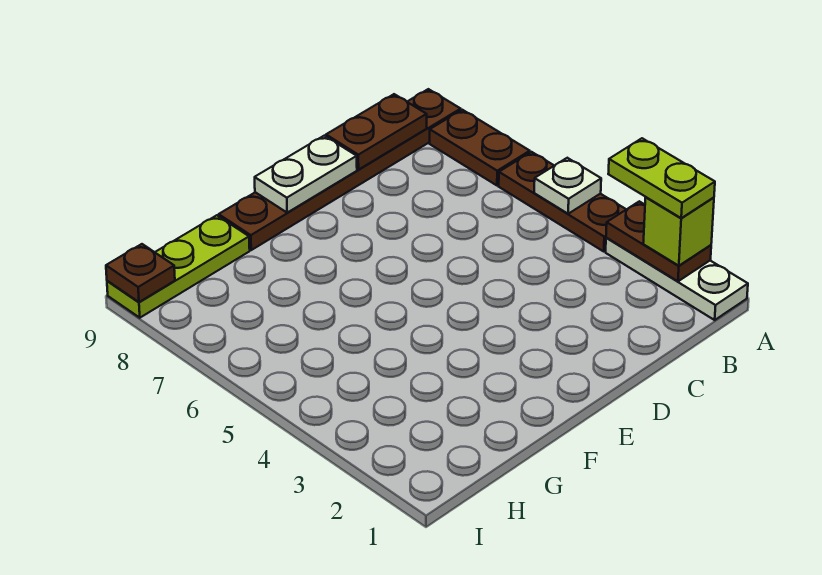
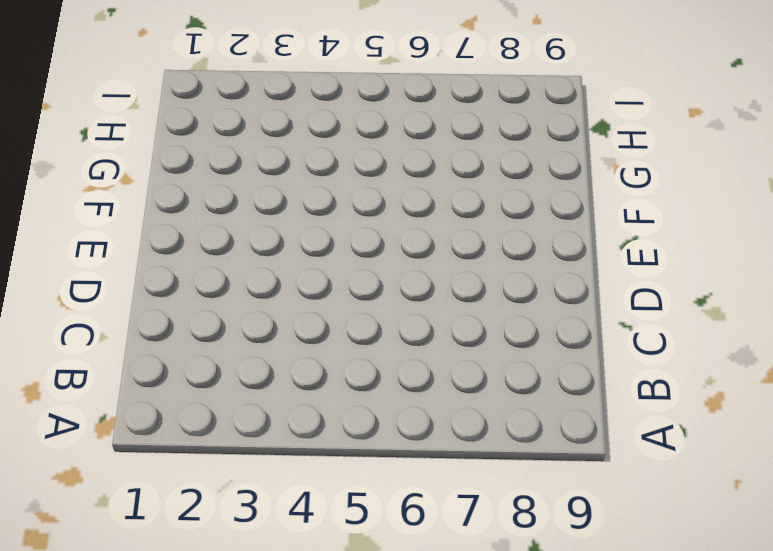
none -> white plate A1:A3 level 1
none -> brown plate A4:A6 level 1
none -> brown plate A7:A8 level 1

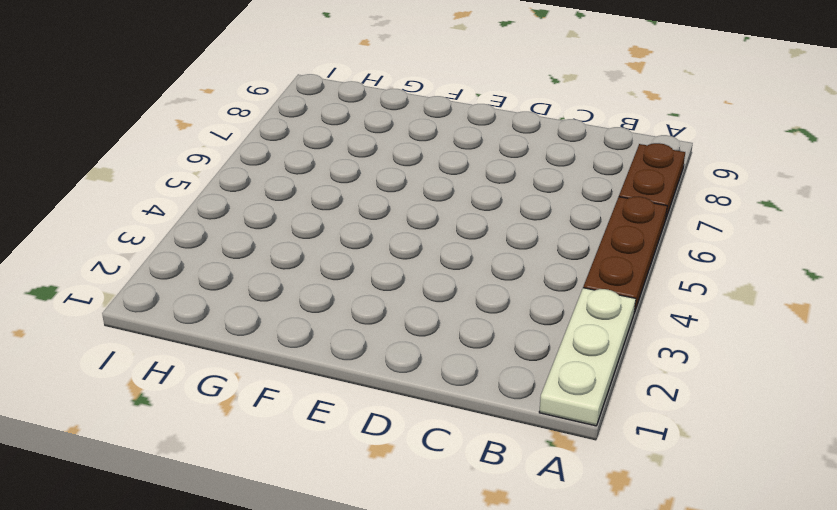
none -> brown plate A9:F9 level 1
none -> lime plate G9:I9 level 1
none -> brown plate A2:A3 level 2

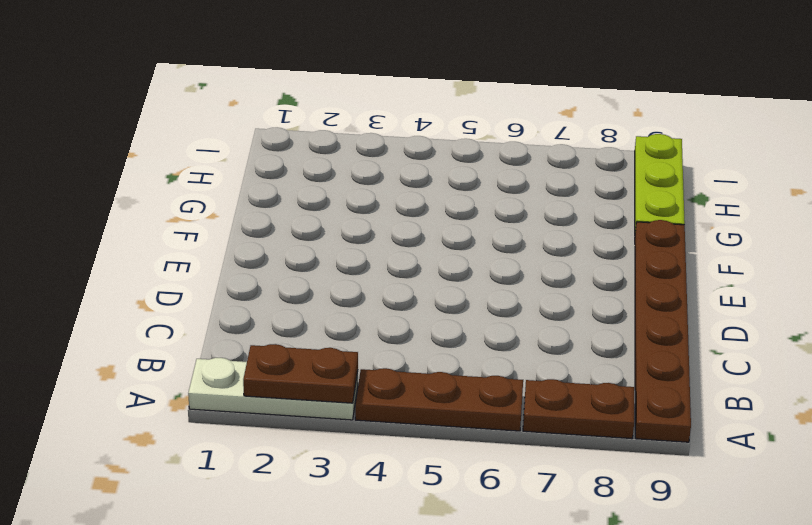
none -> white plate A5 level 2
none -> brown plate B9:C9 level 2
none -> white plate D9:E9 level 2

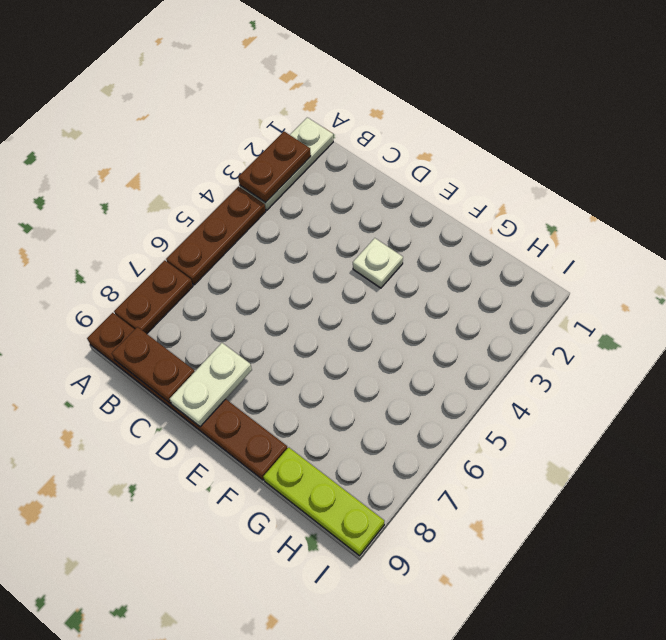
white plate D8:D9 level 2 -> white plate D9:E9 level 2
white plate E3 level 1 -> white plate A5 level 2
none -> brown plate I9 level 2
none -> lime brick A2 level 3
none -> lime plate A2:A3 level 4

